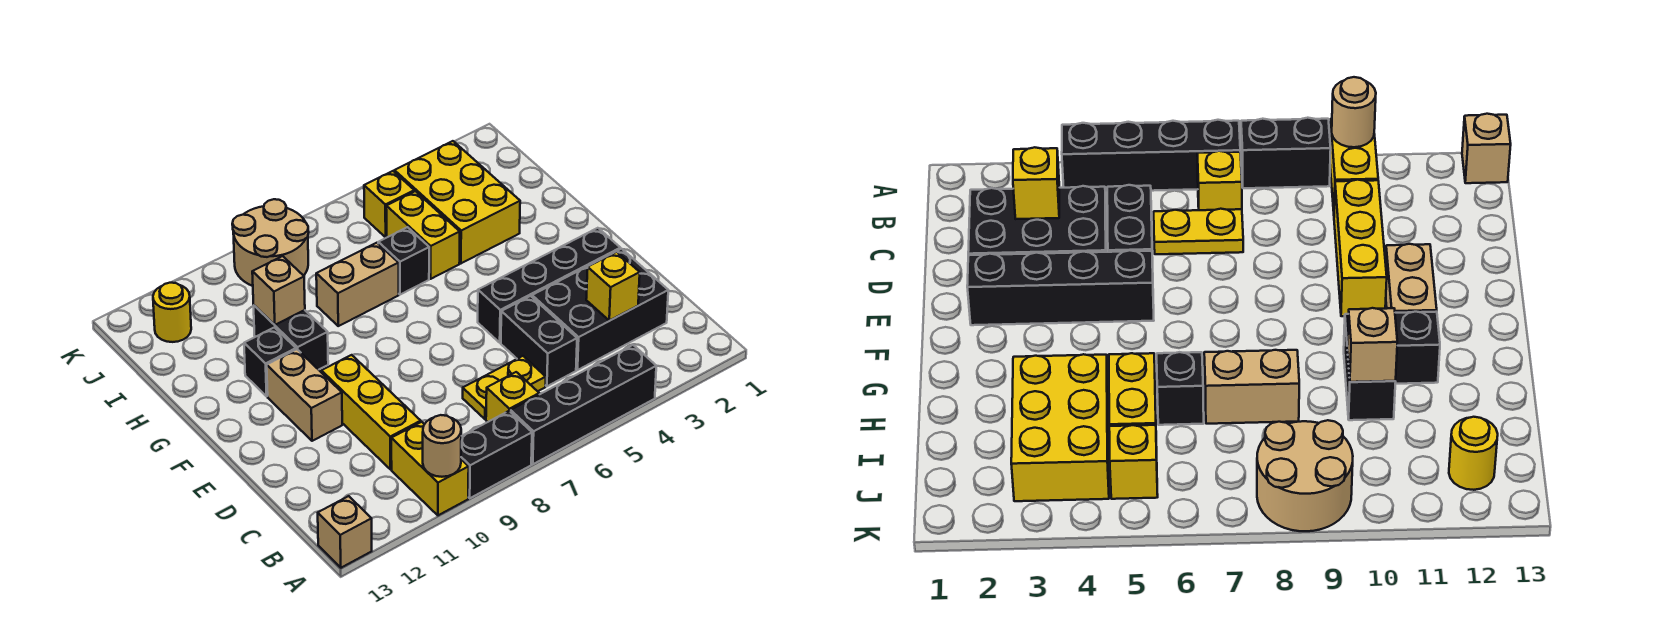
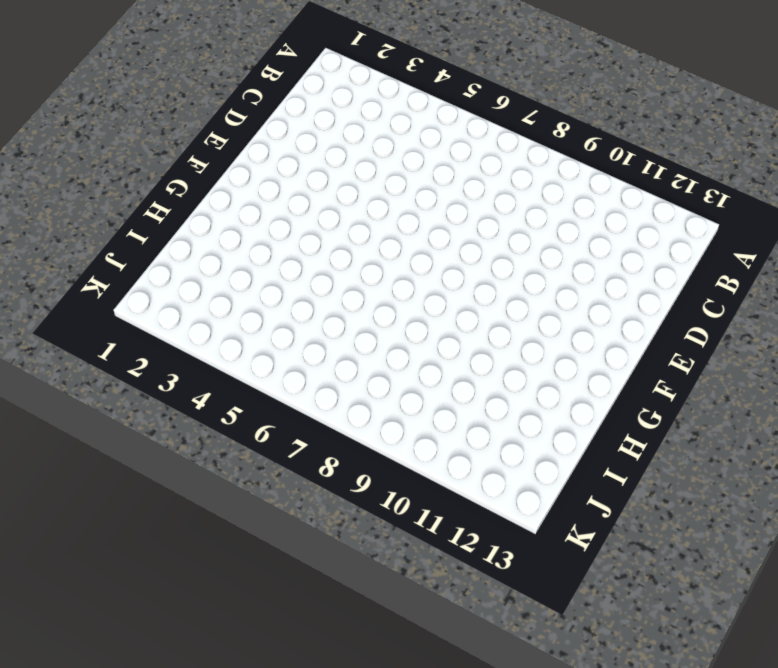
none -> black brick A4:A7 level 1
none -> black brick A8:A9 level 1
none -> yellow brick A10:B10 level 1

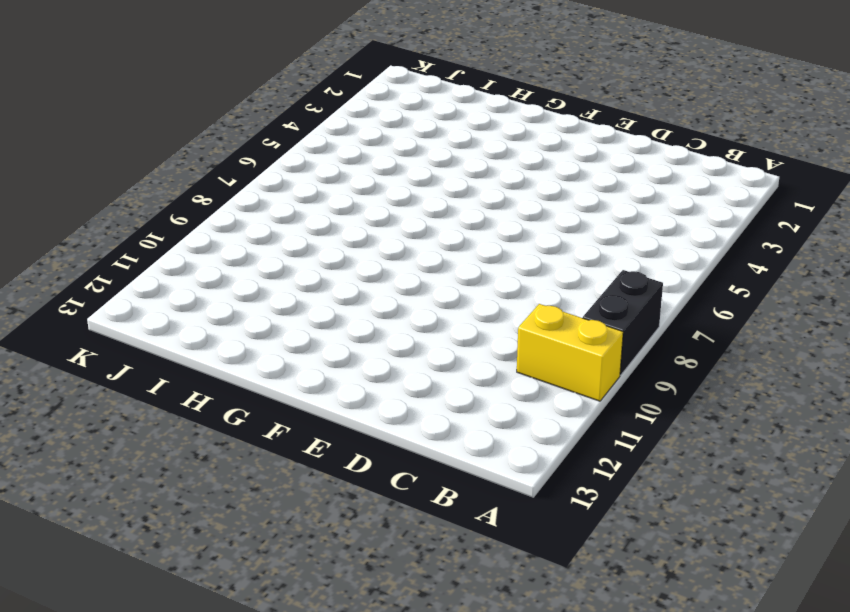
none -> black brick A4:A7 level 1
none -> tan brick A13 level 1
none -> yellow brick B7 level 1

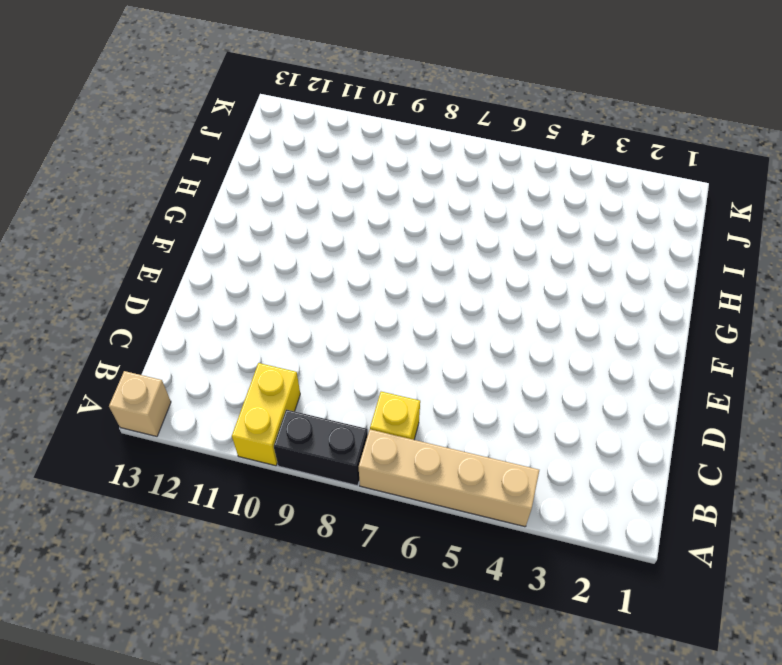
tan brick A4:A7 level 1 -> black brick A4:A7 level 1
none -> black brick C2:D4 level 1
none -> black brick C5:D5 level 1
none -> yellow plate C6:C7 level 1

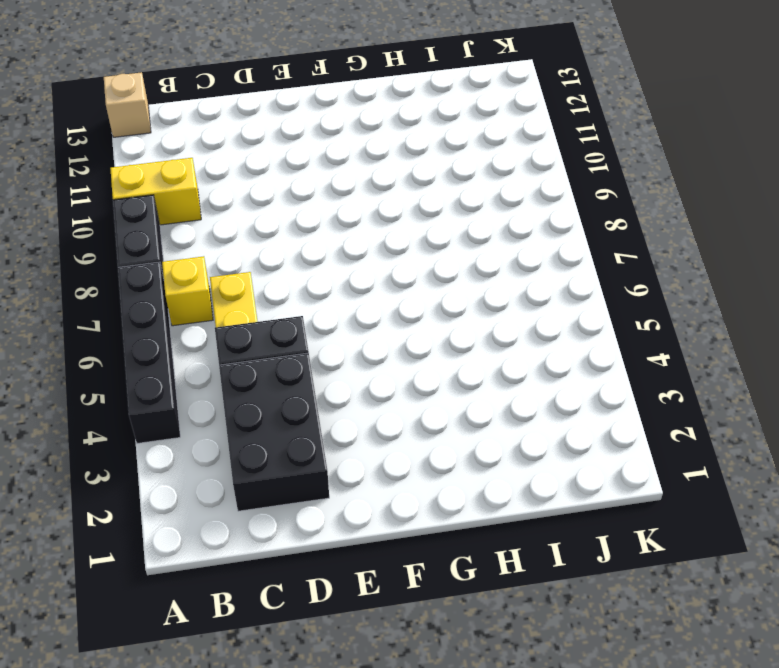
none -> yellow brick C10:E10 level 1
none -> black brick E2:E5 level 1
none -> tan brick E11:F11 level 1

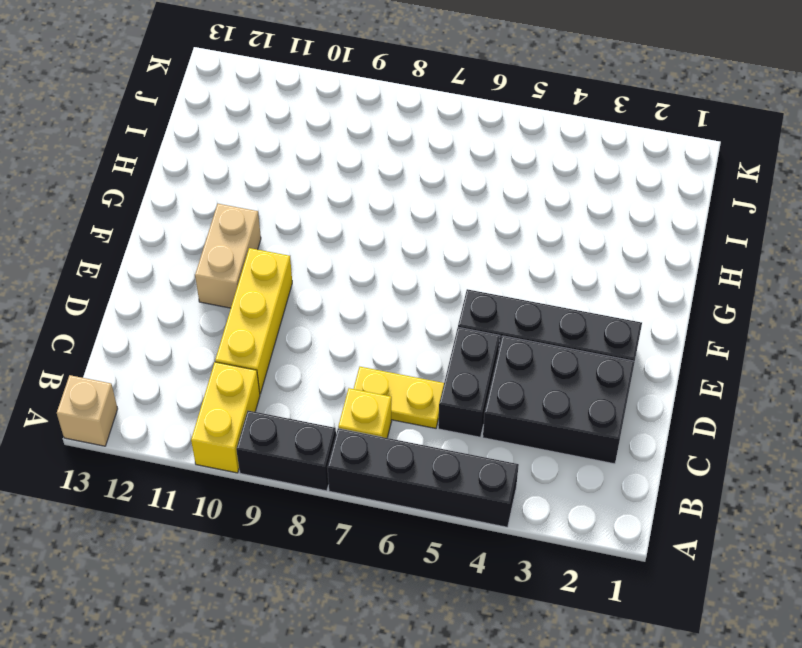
none -> black brick G10:H10 level 1
none -> black brick G11 level 1
none -> yellow brick H3:J4 level 1

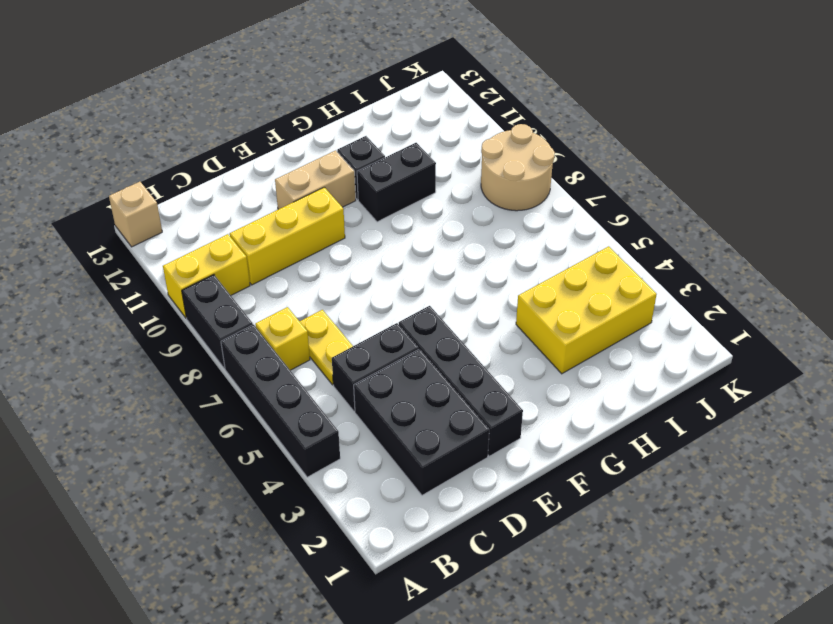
none -> yellow brick H5:I5 level 1
none -> black brick H6 level 1
none -> tan brick H7:H8 level 1

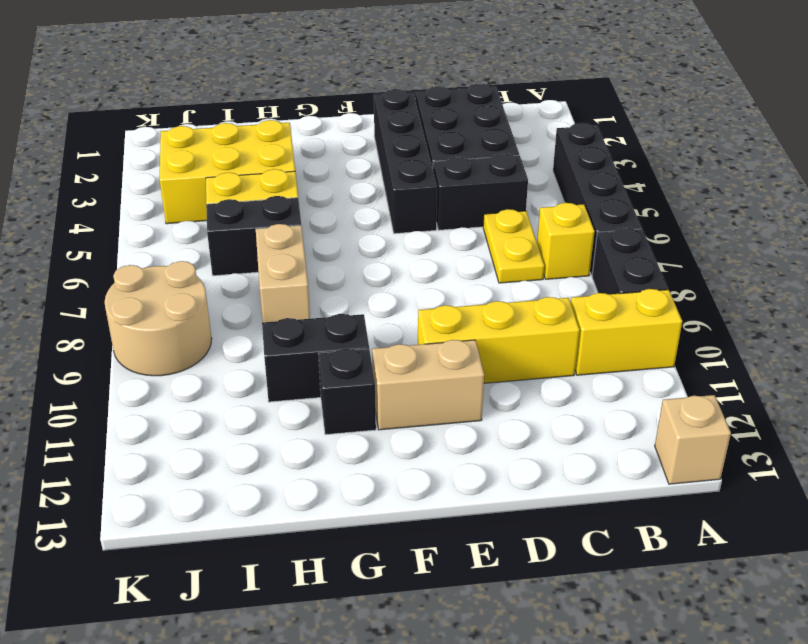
black brick H6:I6 level 1 -> black brick H6 level 1
none -> yellow brick J5 level 1
none -> yellow round brick J12 level 1
none -> tan round brick A10 level 2

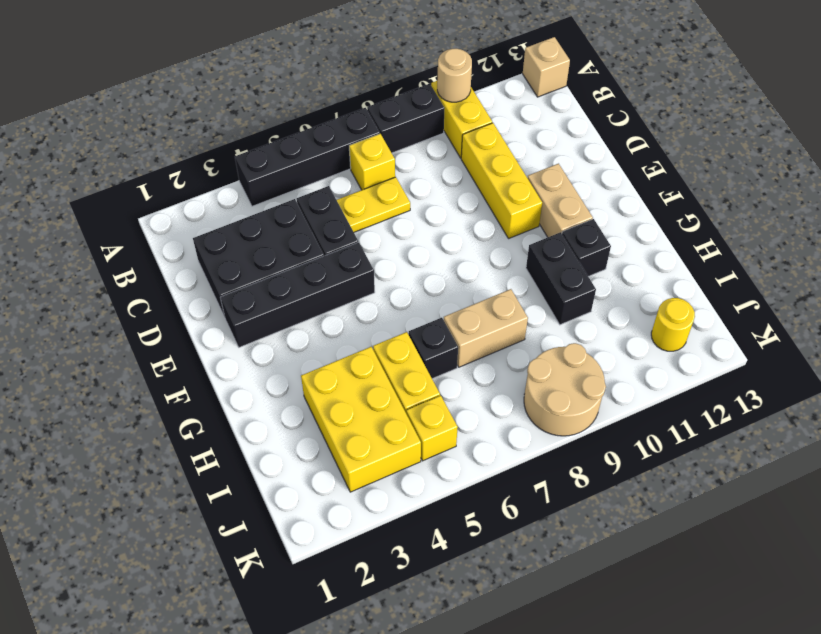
none -> yellow brick C3 level 2
none -> tan brick H10 level 2

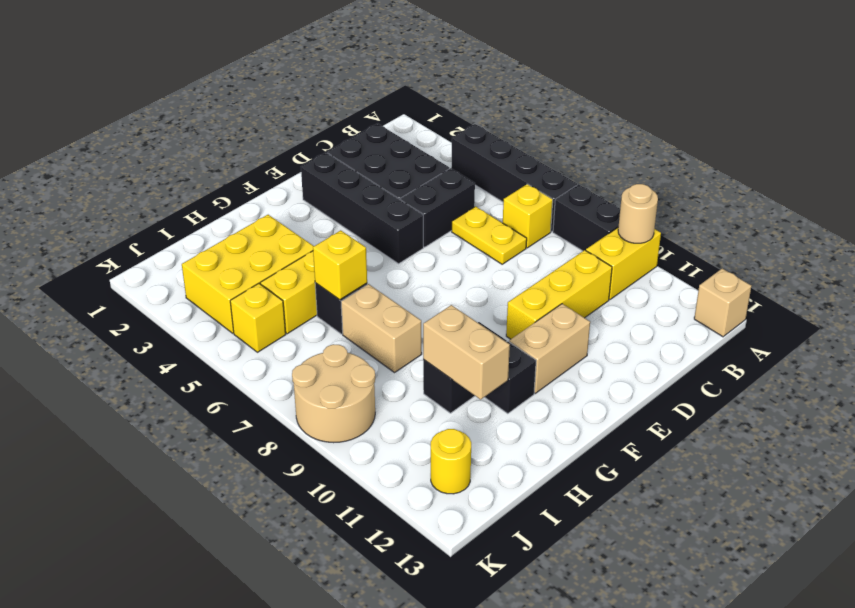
yellow brick H6 level 2 -> yellow brick C3 level 2
tan brick H10:H11 level 2 -> tan brick H10 level 2

